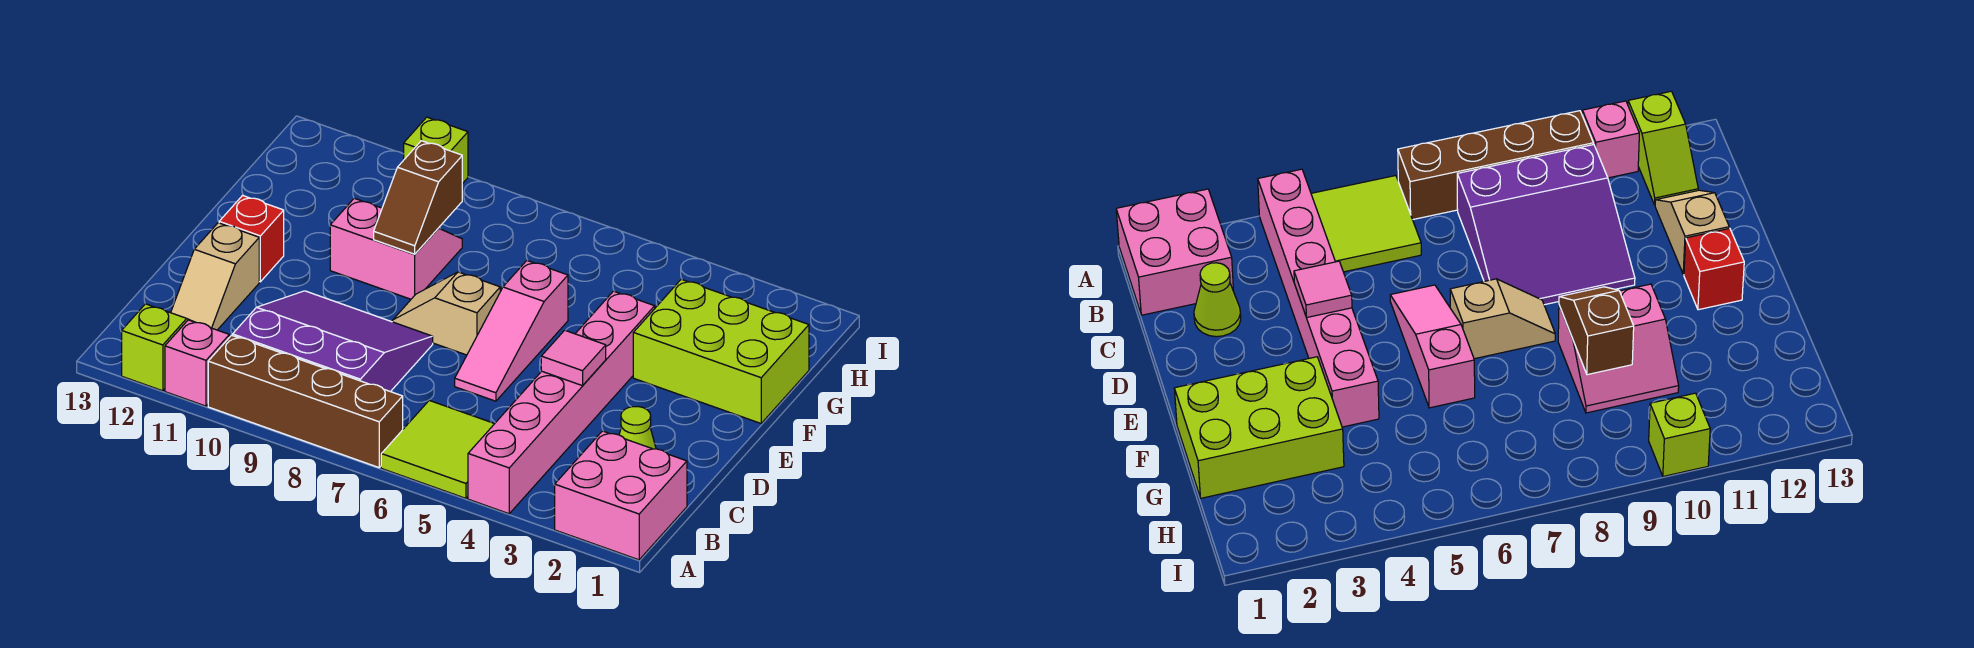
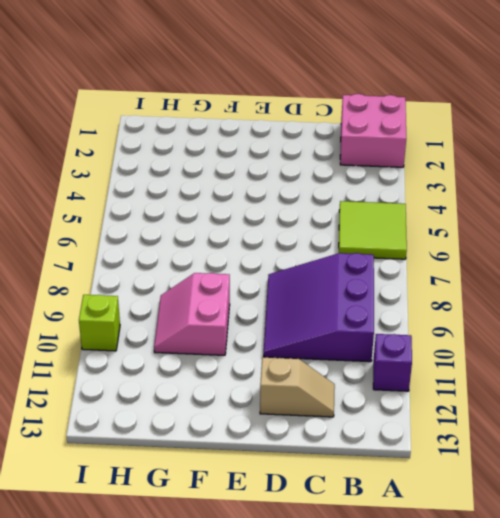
purple brick A11 level 1 -> pink brick A11 level 1
none -> pink brick A4:F4 level 1
none -> brown brick A7:A10 level 1
none -> lime slope A12:B12 level 1 top A

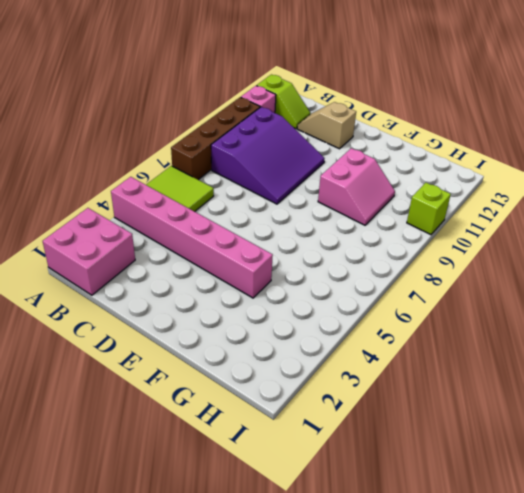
none -> lime cone C2 level 1
none -> pink slope D6:F6 level 1 top F
none -> tan slope E7:E8 level 1 top 7

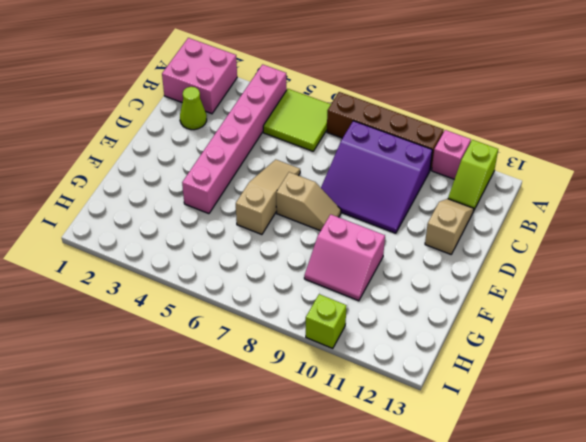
tan slope D6:F6 level 1 top F -> pink slope D6:F6 level 1 top F
none -> red brick E12 level 1
none -> lime brick F1:G3 level 1
none -> pink tile D4 level 2

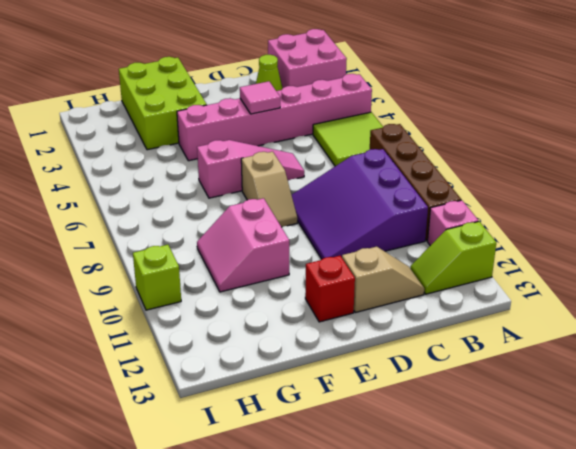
none -> brown slope F9:G9 level 2 top G

